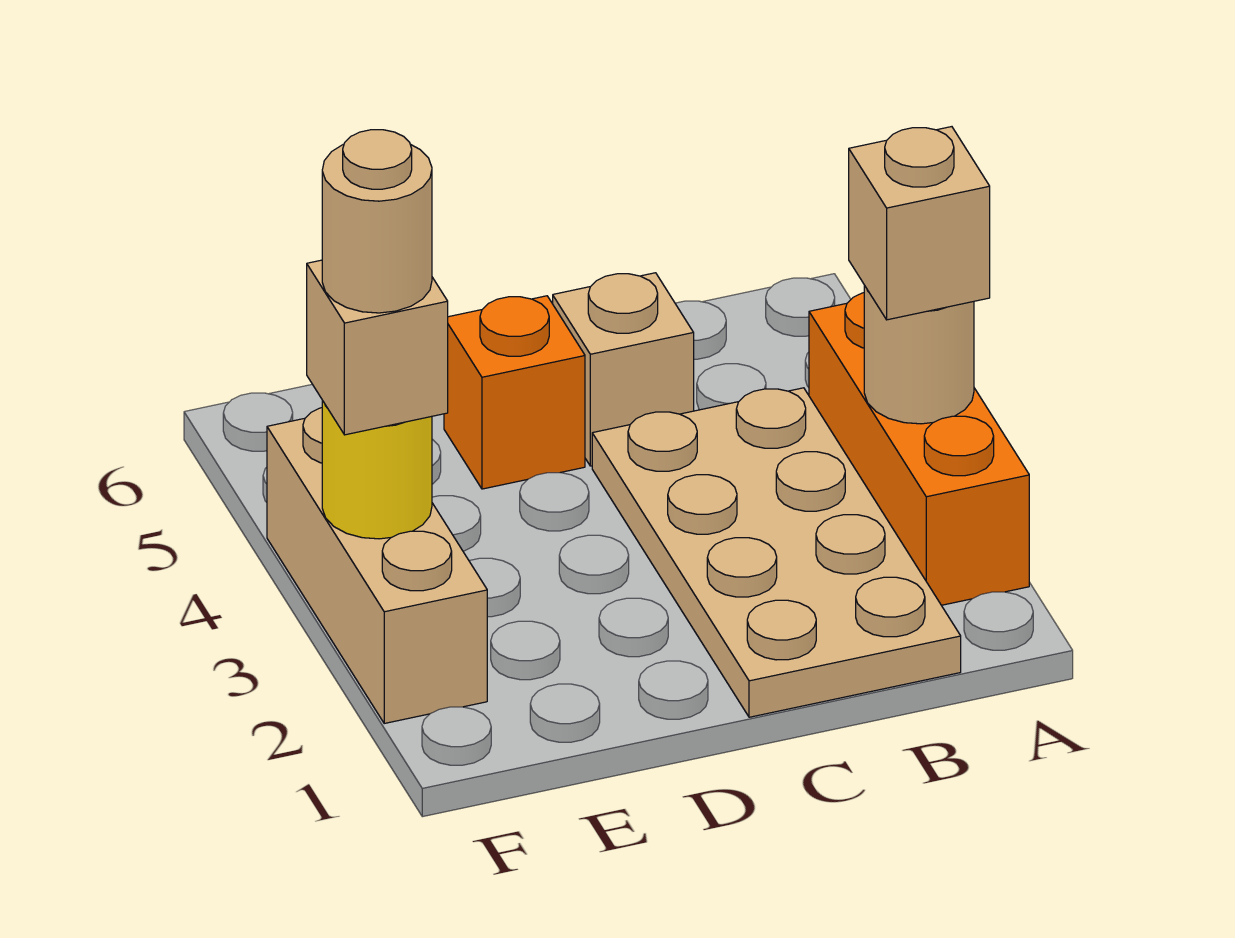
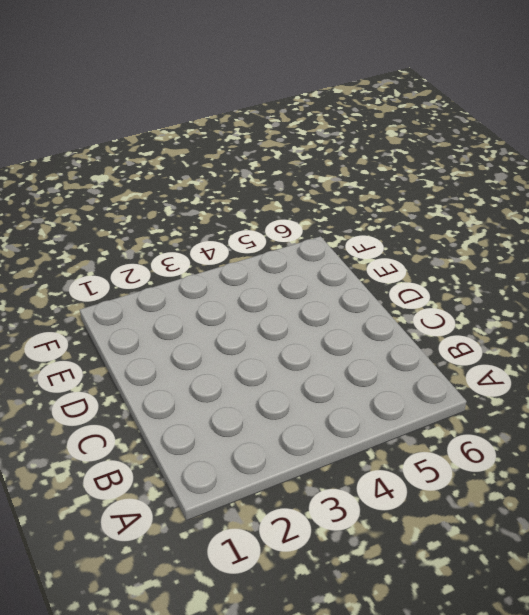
none -> orange brick A2:A4 level 1
none -> tan plate B1:C4 level 1

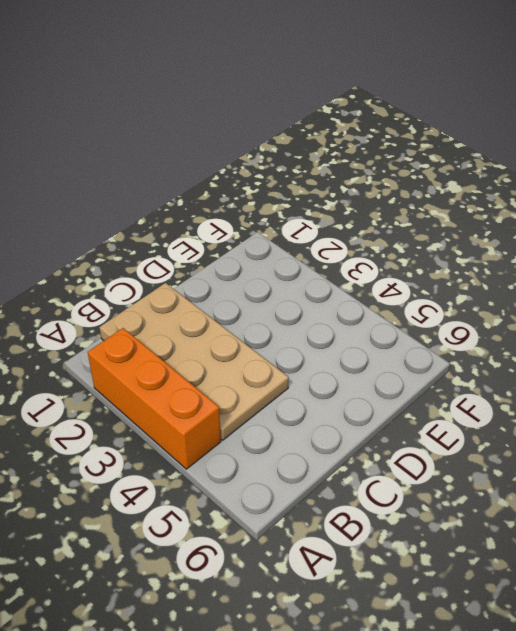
none -> tan brick C5 level 1
none -> orange brick D5 level 1

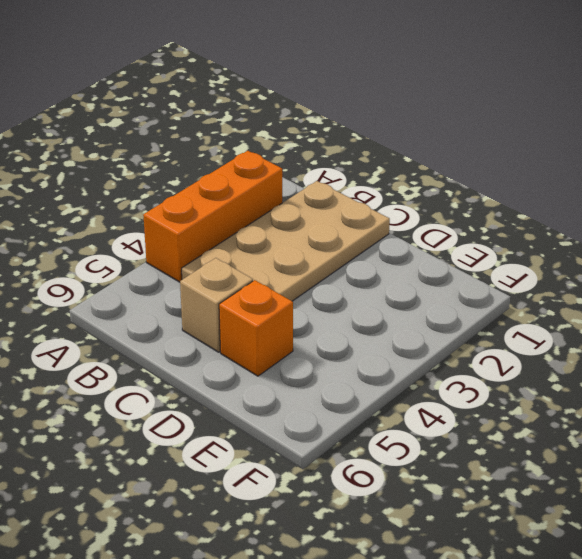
none -> tan brick F2:F4 level 1
none -> tan round brick A3 level 2

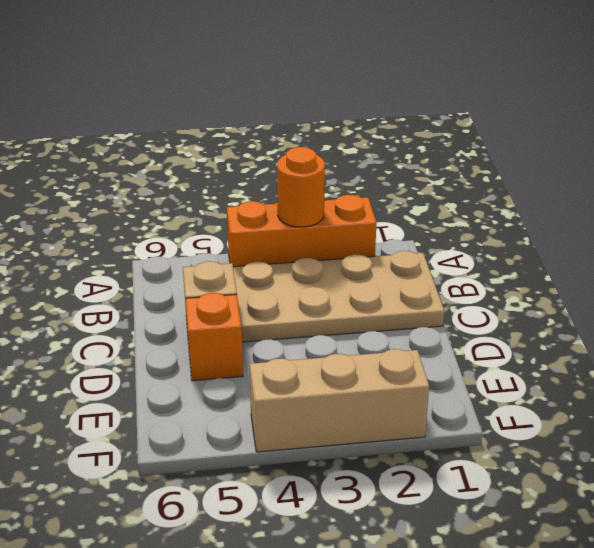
orange round brick A3 level 2 -> tan round brick A3 level 2
none -> yellow round brick F3 level 2
none -> tan brick A3 level 3

